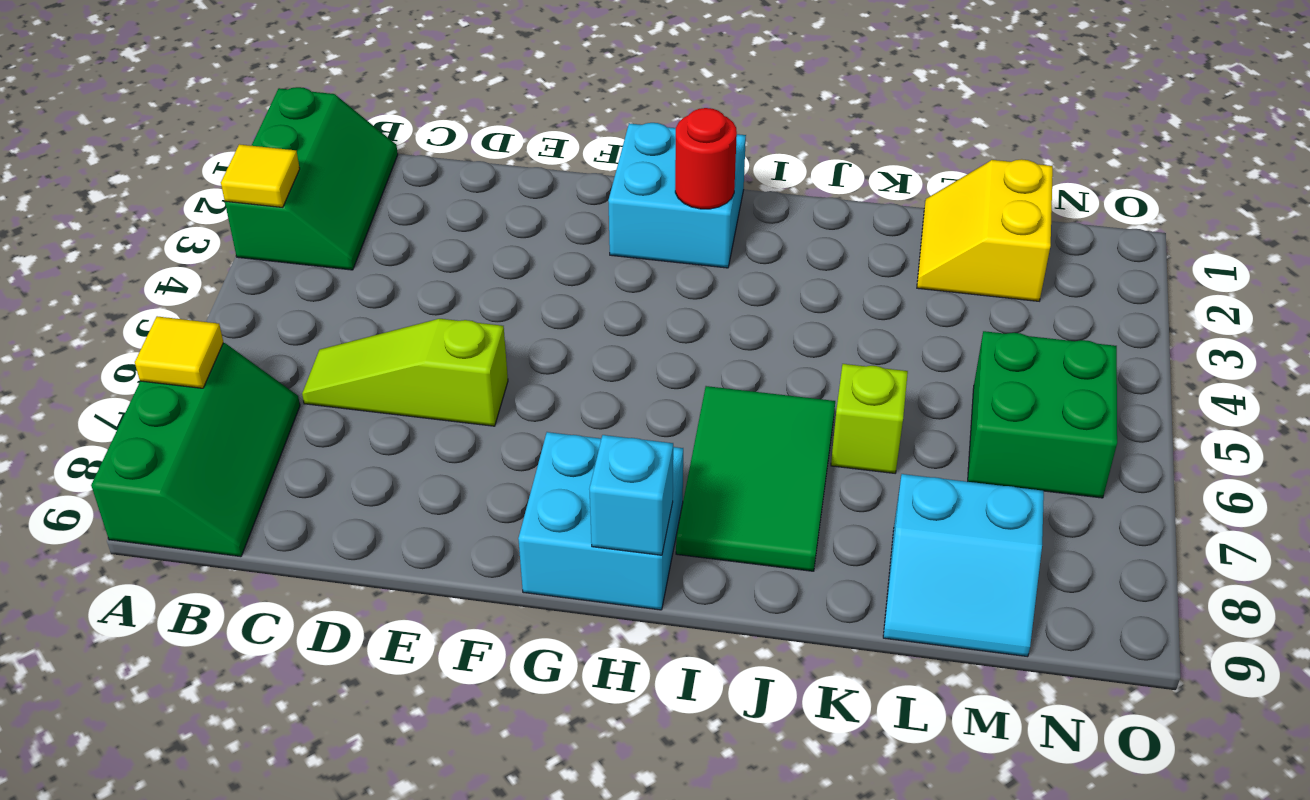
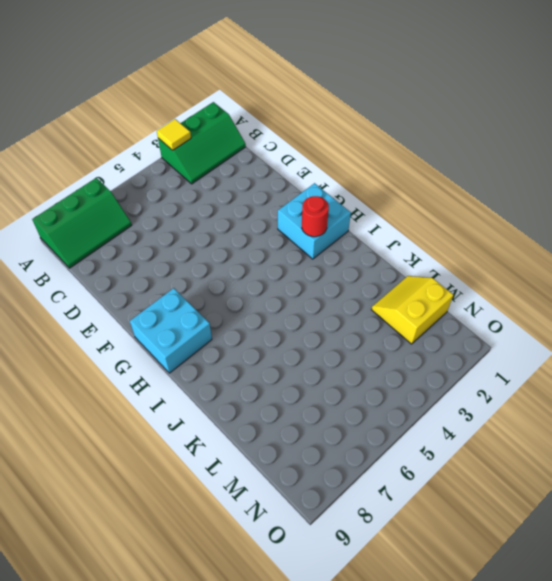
none -> lime slope C6:E6 level 1 top E
none -> green tile I6:J8 level 1
none -> lime brick K6 level 1

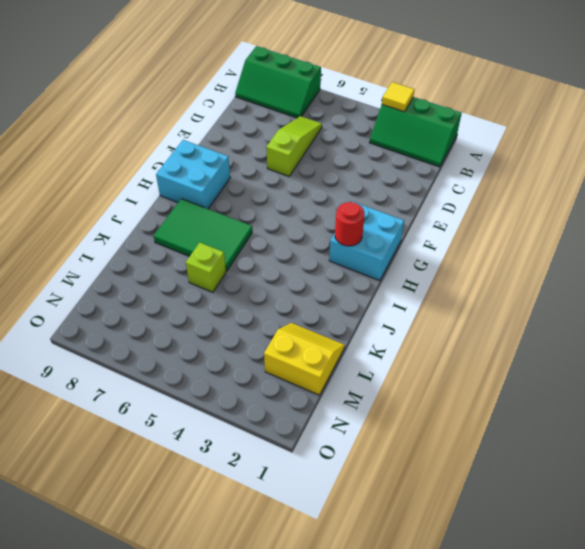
none -> cyan slope L8:M9 level 1 top 8
none -> green brick M5:N6 level 1
none -> yellow tile A7 level 2

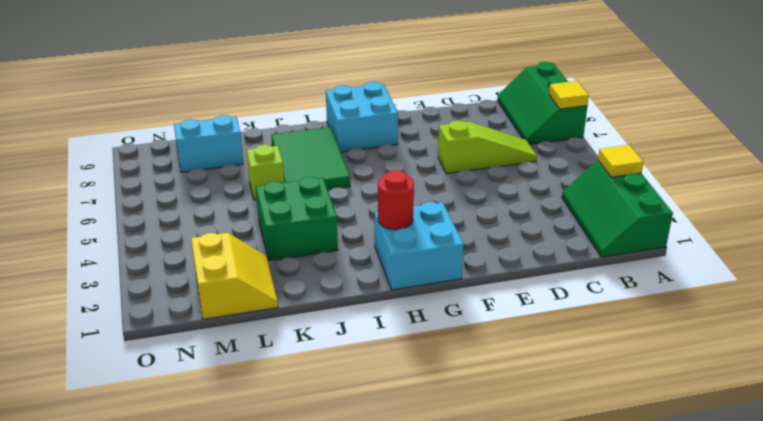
green brick J3:K4 level 1 -> green brick M5:N6 level 1
none -> cyan brick H9 level 2

